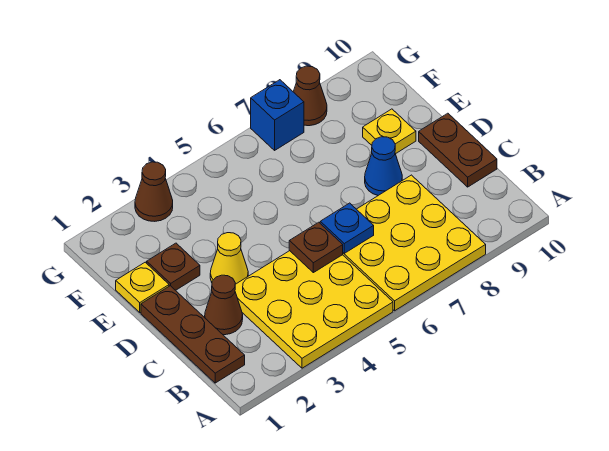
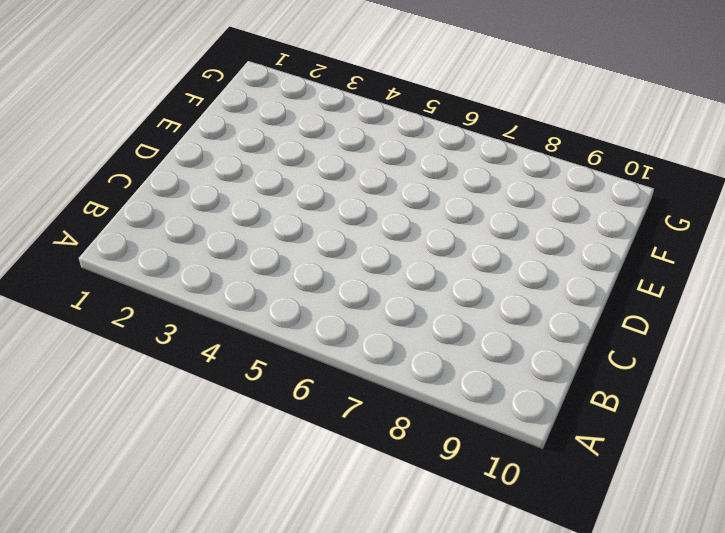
none -> yellow plate A3:C5 level 1
none -> yellow plate A6:C8 level 1
none -> brown plate B1:D1 level 1

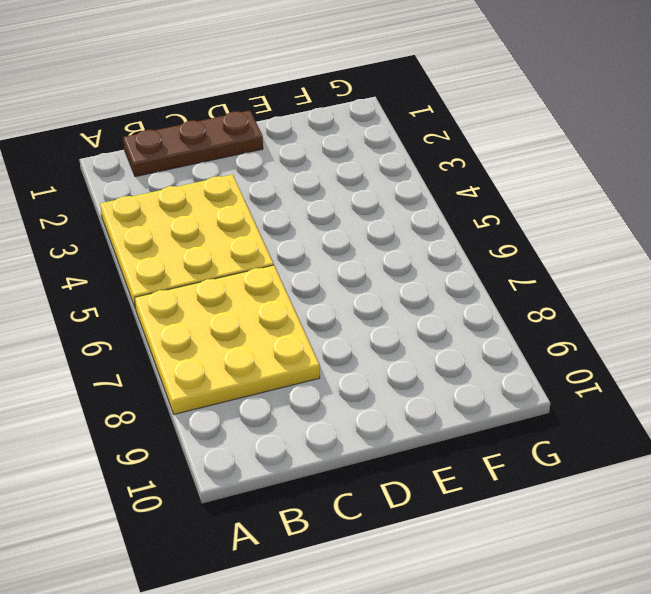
none -> brown cone C2 level 1
none -> brown plate C10:D10 level 1
none -> yellow cone D3 level 1

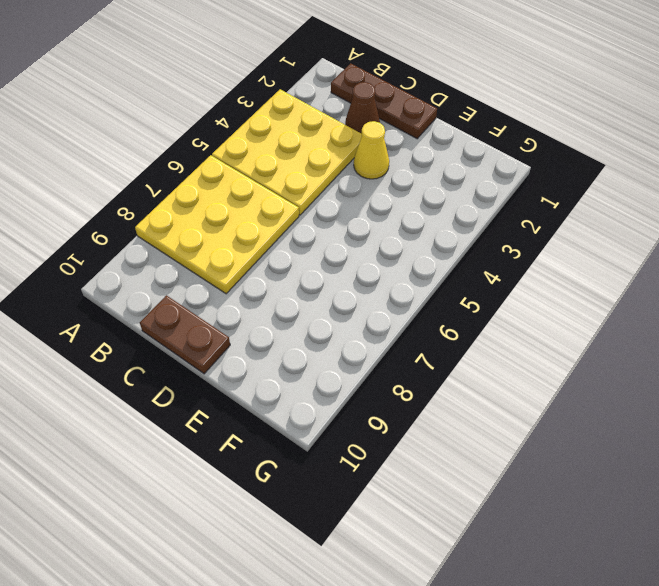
none -> blue cone D8 level 1
none -> yellow plate E1 level 1
none -> brown plate E2 level 1

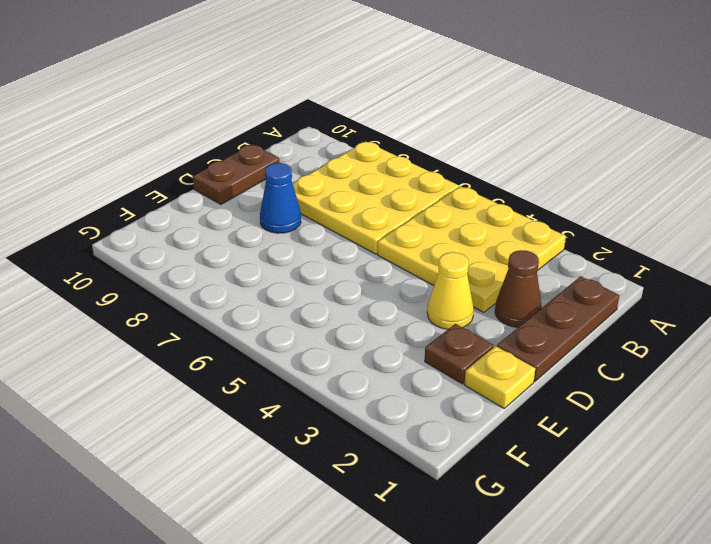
none -> yellow plate E9 level 1
none -> brown cone G3 level 1
none -> blue brick G7 level 1

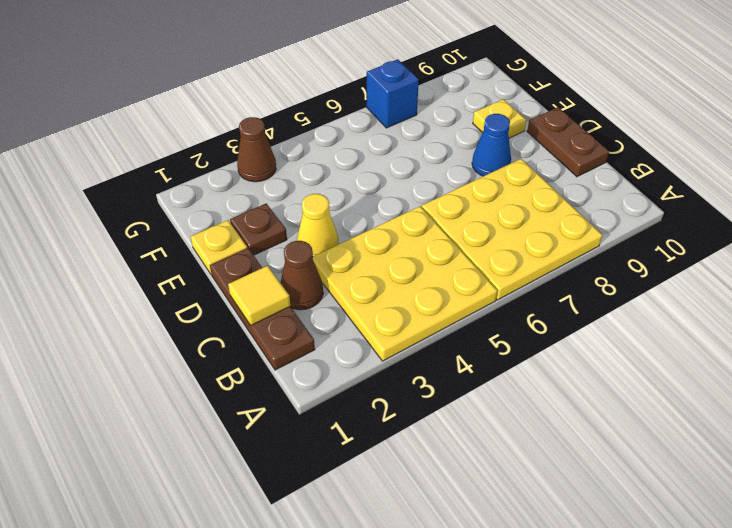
yellow tile C1 level 2 -> none
none -> brown cone G8 level 1
none -> brown plate C5 level 2
none -> blue plate C6 level 2

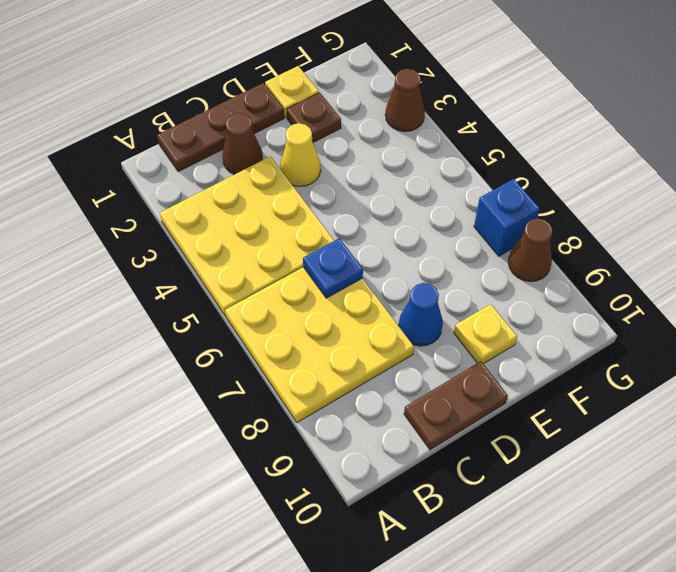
none -> brown plate C5 level 2

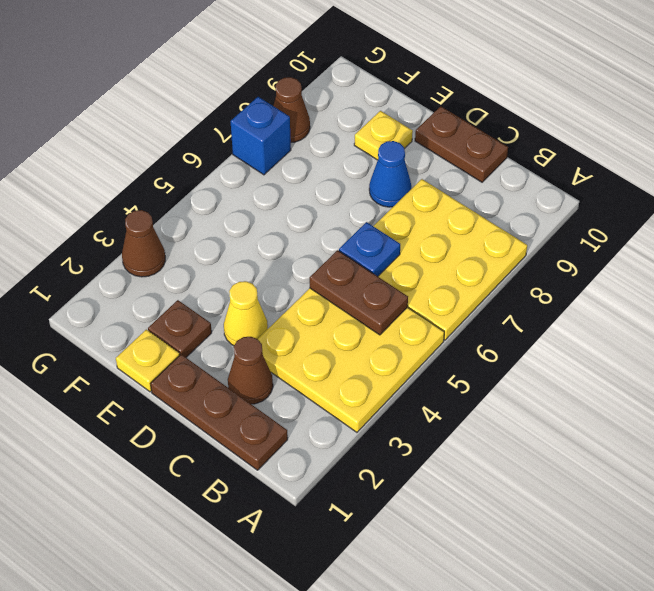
brown plate B5:C5 level 2 -> brown plate C5 level 2

